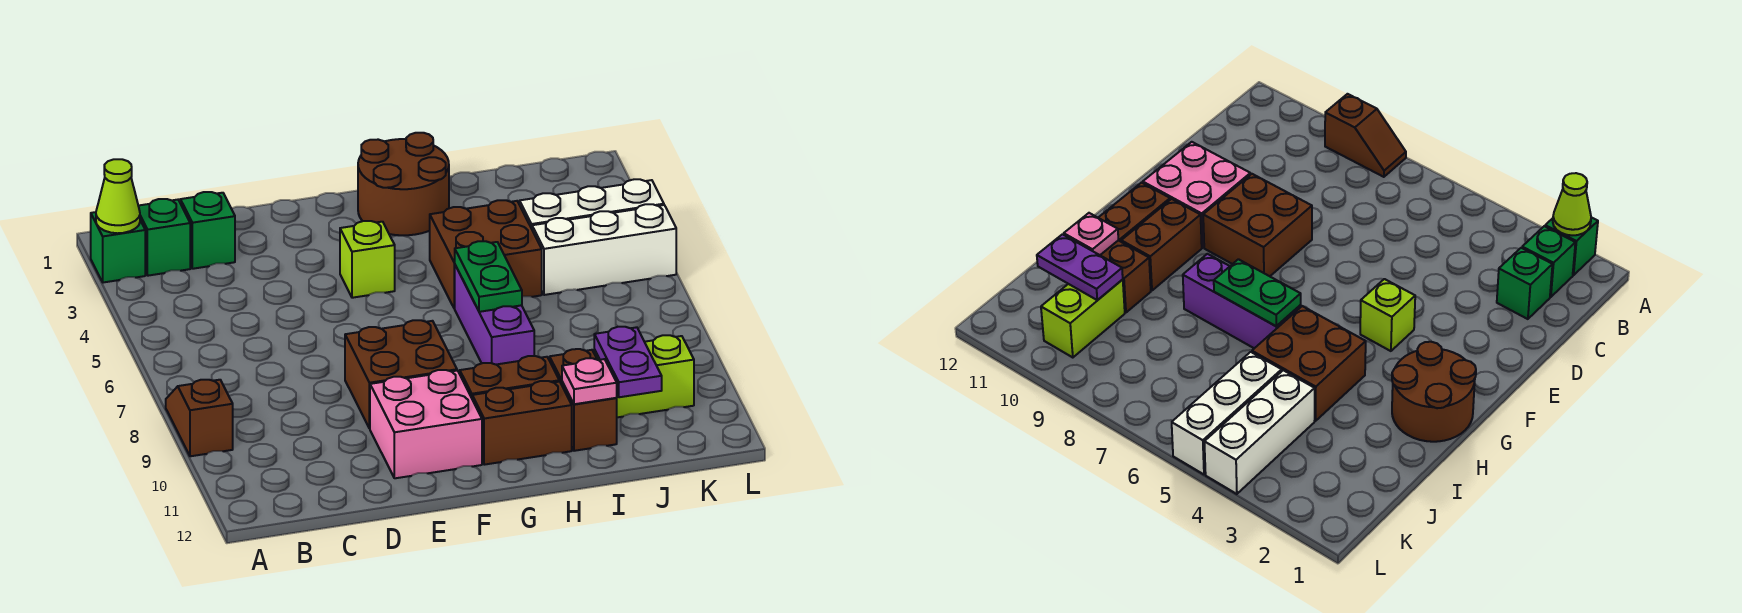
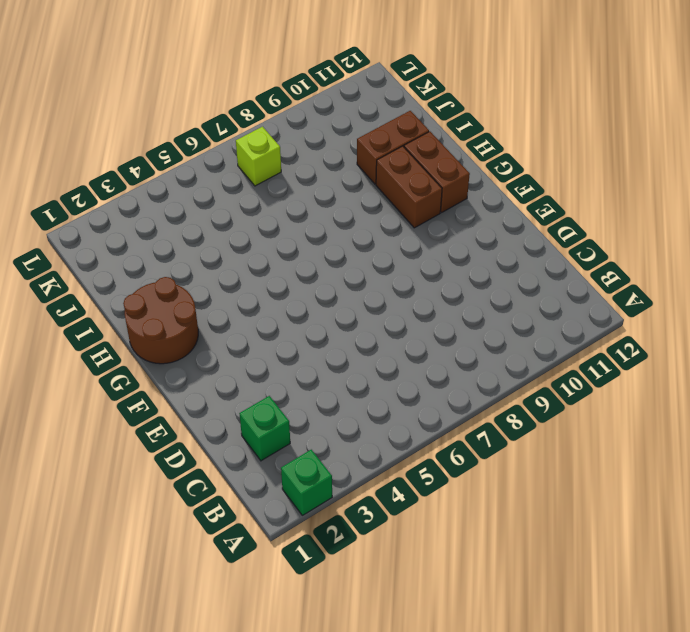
lime brick K7 level 1 -> lime brick F4 level 1
none -> brown slope A8:A9 level 1 top 9
none -> green brick B2 level 1
none -> brown brick E8:F9 level 1

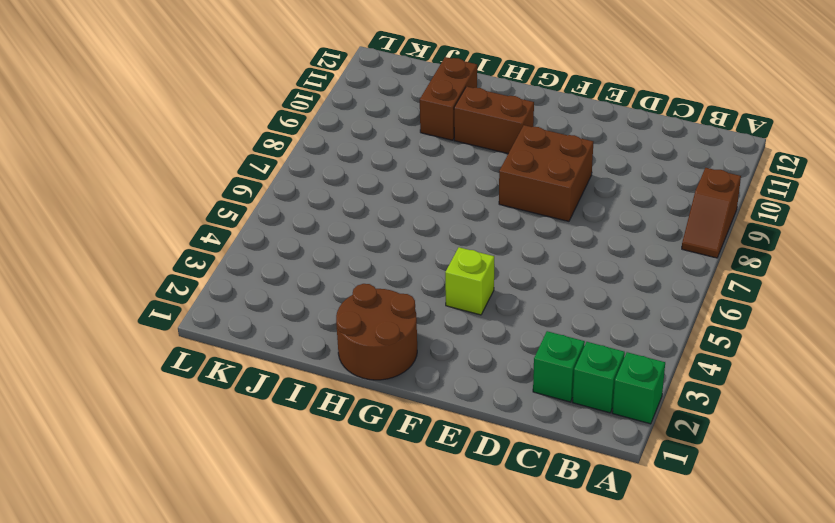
none -> pink brick E10:F11 level 1
none -> brown brick G11:H11 level 1
none -> brown brick H4:I5 level 1

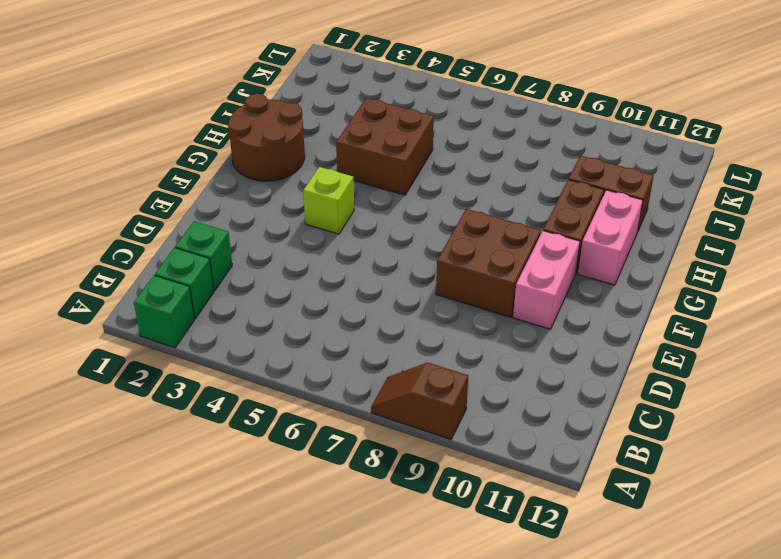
pink brick E10:F10 level 1 -> pink brick E10:F11 level 1
pink brick G11:H11 level 1 -> brown brick G11:H11 level 1
none -> purple brick H6:H8 level 1
none -> white brick J4:L4 level 1
none -> white brick J5:L5 level 1

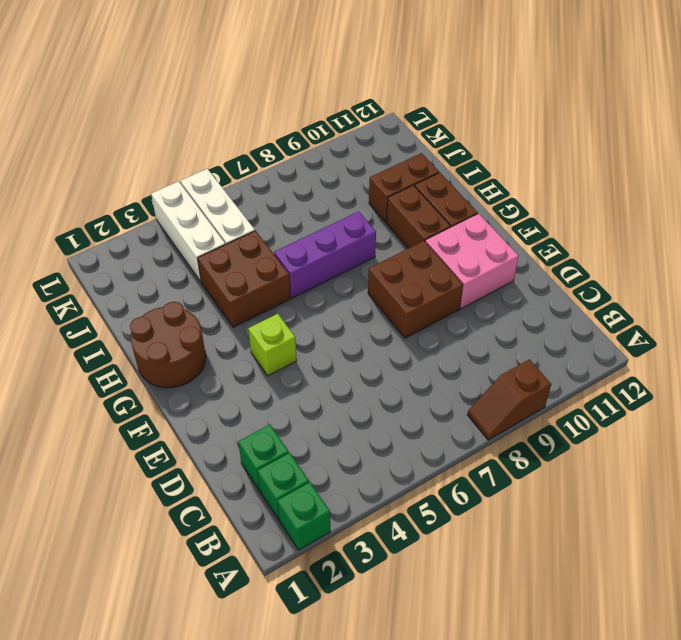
none -> lime brick J10:K10 level 1
none -> lime cone A2 level 2
none -> green plate H6:H7 level 2

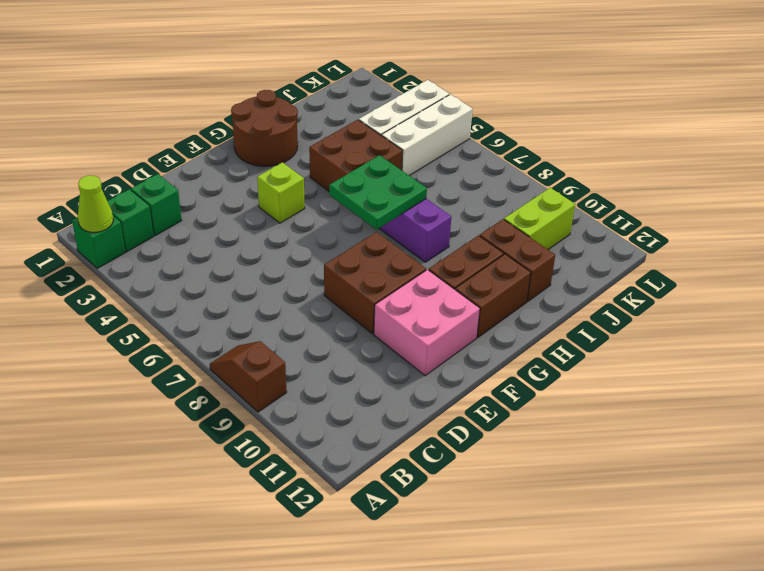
green plate G6:H7 level 2 -> green plate H6:H7 level 2
none -> pink plate I11 level 2
none -> purple plate J10:J11 level 2

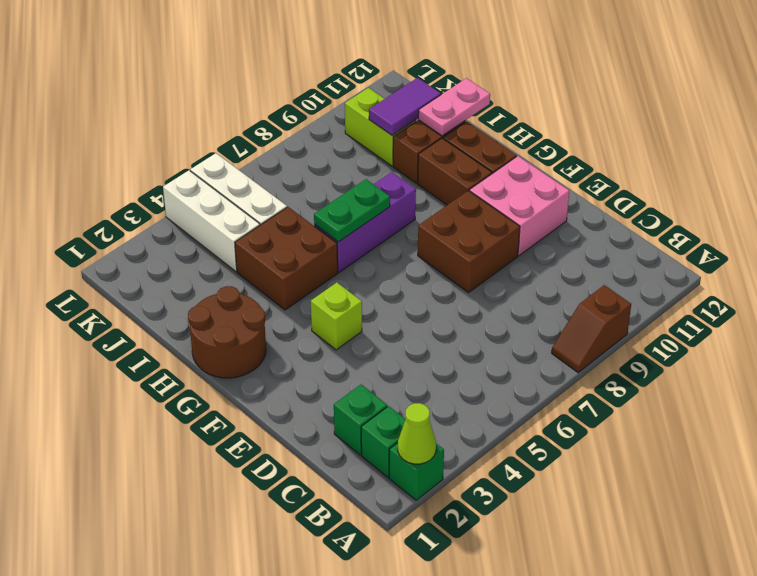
pink plate I11:I12 level 2 -> pink plate I11 level 2
purple tile J10:J11 level 2 -> purple plate J10:J11 level 2

